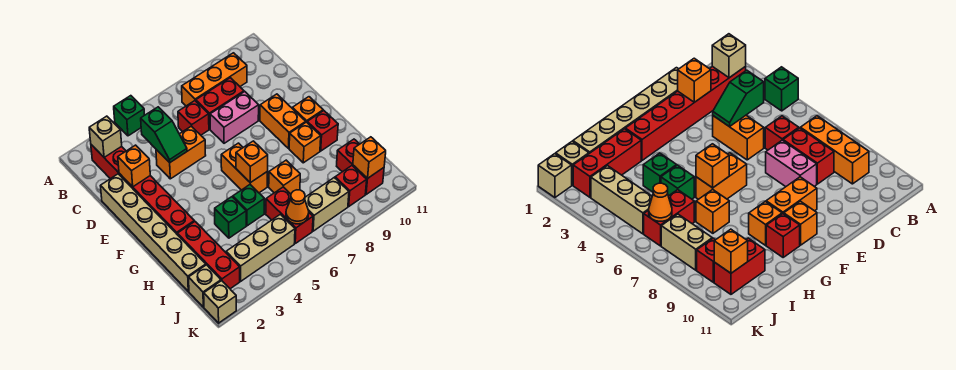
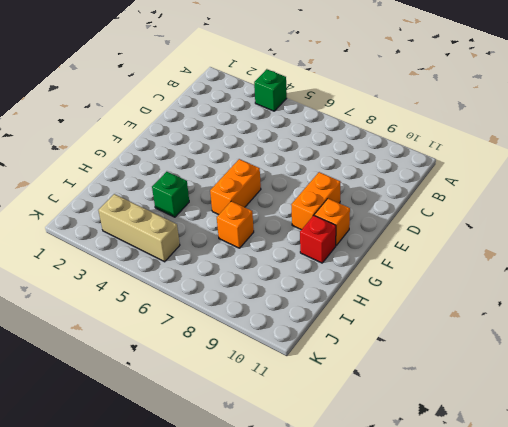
none -> red brick B2:G2 level 1
none -> orange brick B7:B9 level 1
none -> red brick C6 level 1
none -> red brick C7:C8 level 1

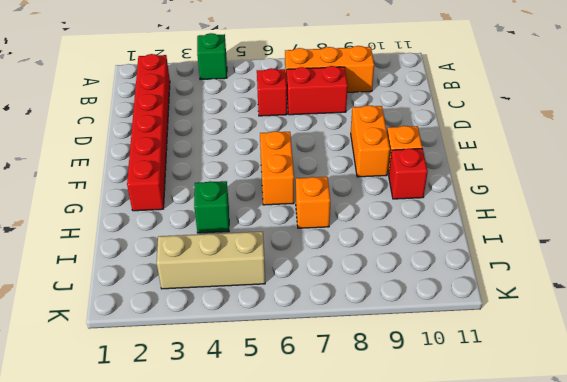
none -> tan brick D1:I1 level 1
none -> orange brick D4:D5 level 1
none -> pink brick D7:D8 level 1
none -> orange brick G9 level 1

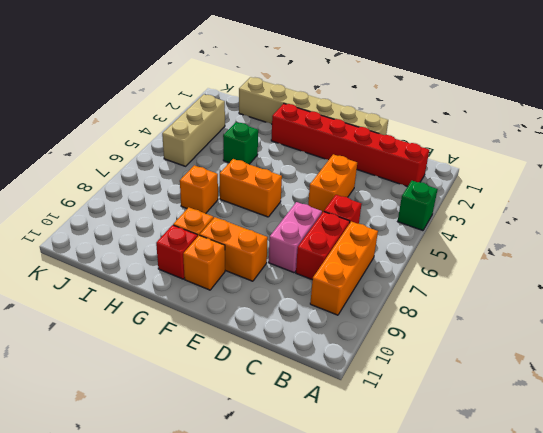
none -> red brick H2:J2 level 1
none -> green brick H5 level 1
none -> red brick I6:J6 level 1
none -> red brick I10:J10 level 1

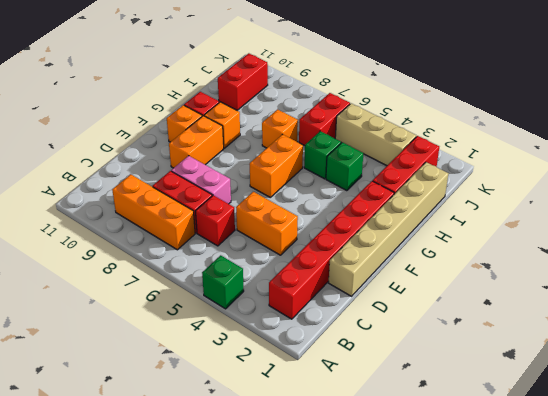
none -> tan brick J1 level 1
none -> tan brick J7:J8 level 1
none -> red brick J9 level 1
none -> tan brick K1 level 1

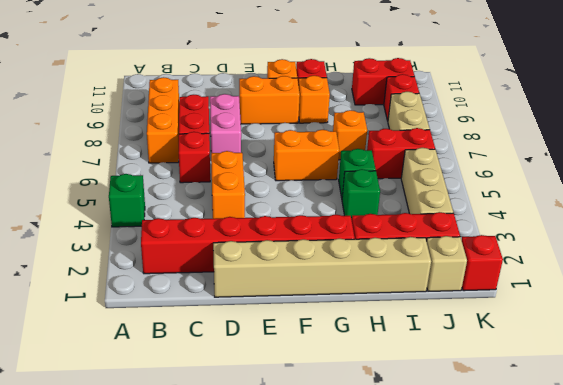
red brick K1 level 1 -> tan brick K1 level 1
none -> tan brick B2 level 2
none -> green slope C4:D4 level 2 top C
none -> orange brick D2 level 2
none -> orange brick G6 level 2

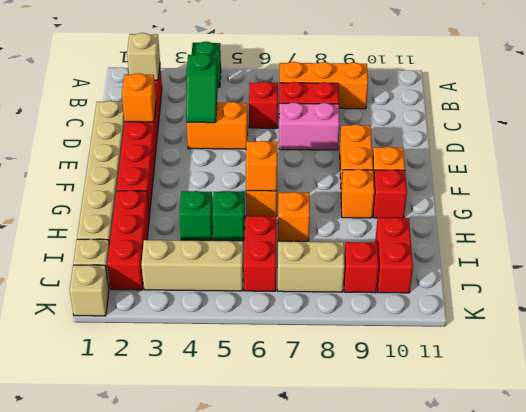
none -> orange cone J6 level 2
none -> orange brick J10 level 2

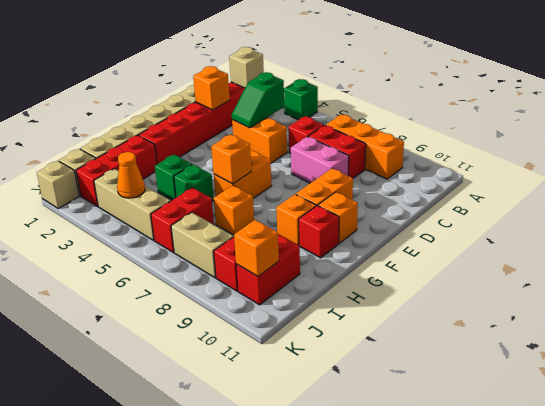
orange cone J4 level 2 -> orange cone J6 level 2

